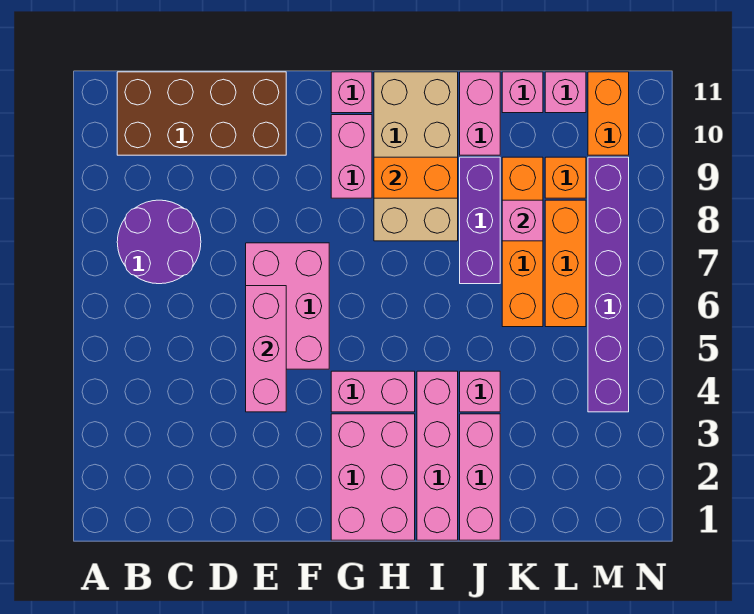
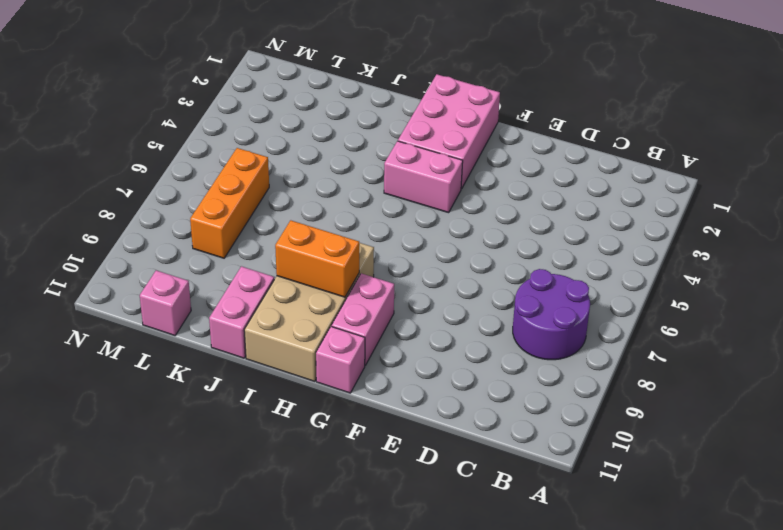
none -> brown brick B10:E11 level 1
none -> pink brick E5:F7 level 1
none -> pink brick I1:I4 level 1

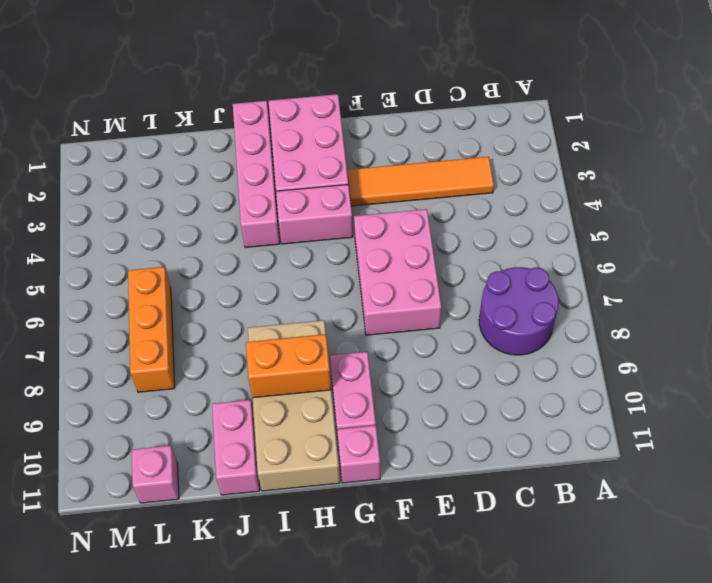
orange tile C3:F3 level 1 -> none
none -> brown brick B10:E11 level 1
none -> pink brick J1:J3 level 1
none -> pink brick J4 level 1

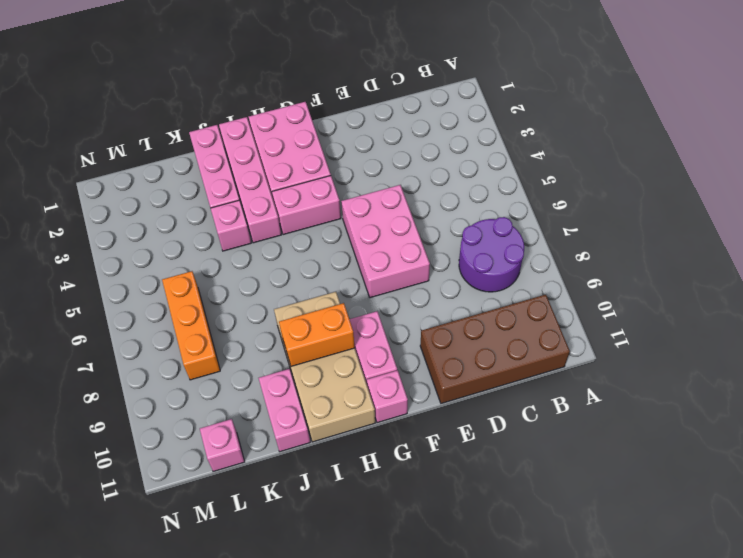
none -> purple brick J7:J9 level 1
none -> orange brick K6:K9 level 1
none -> pink brick K11 level 1

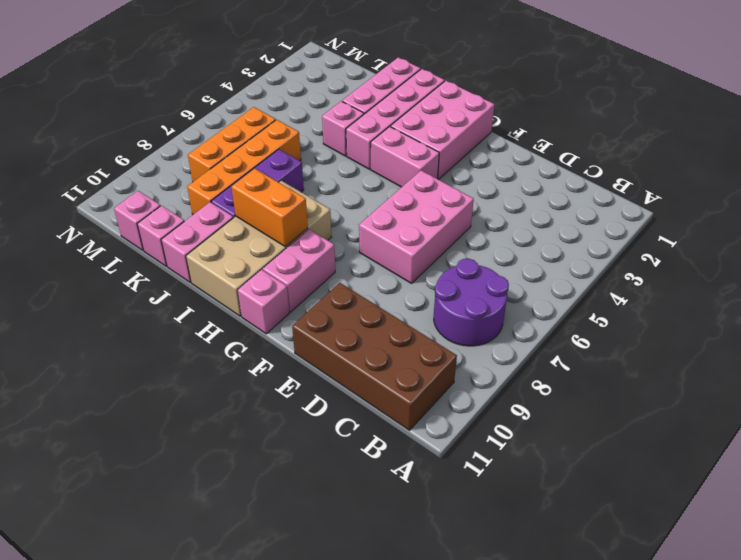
none -> orange brick L9 level 1
none -> purple brick M4:M9 level 1
none -> orange brick M10:M11 level 1

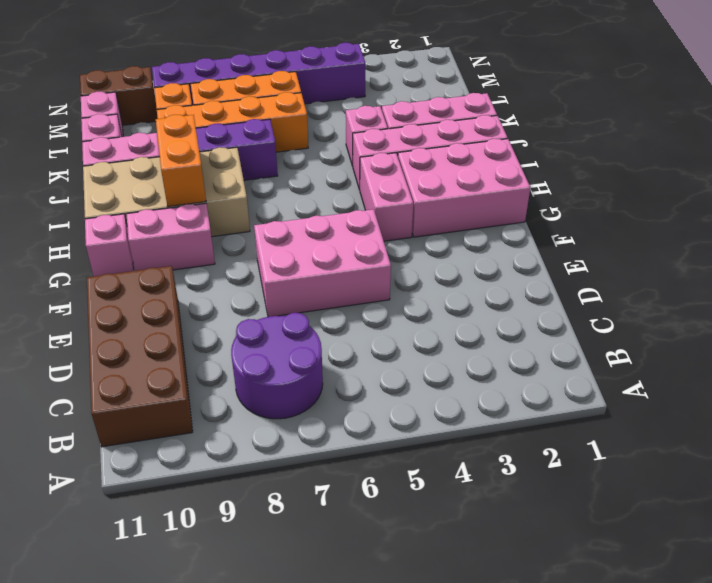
brown brick M10:M11 level 1 -> orange brick M10:M11 level 1
none -> pink brick E4:E6 level 2
none -> pink brick K8 level 2

